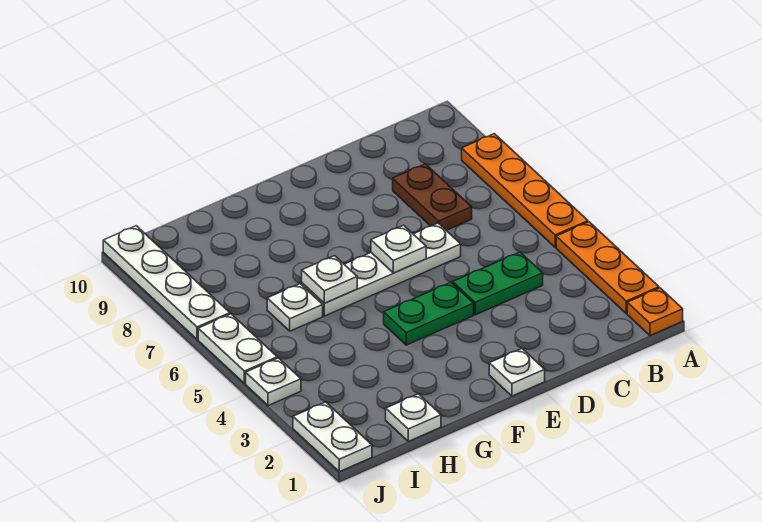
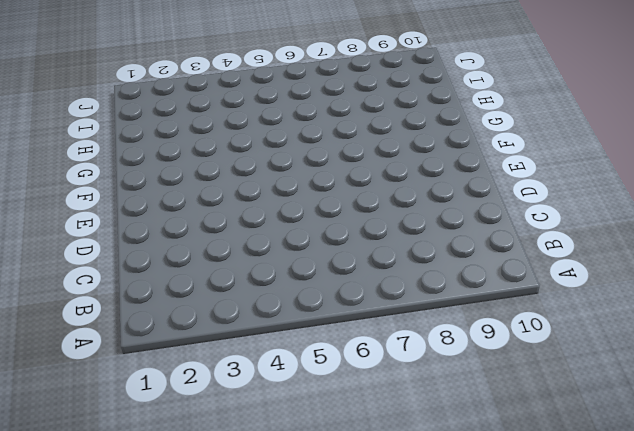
none -> orange plate A1 level 1
none -> orange plate A2:A4 level 1
none -> orange plate A5:A8 level 1

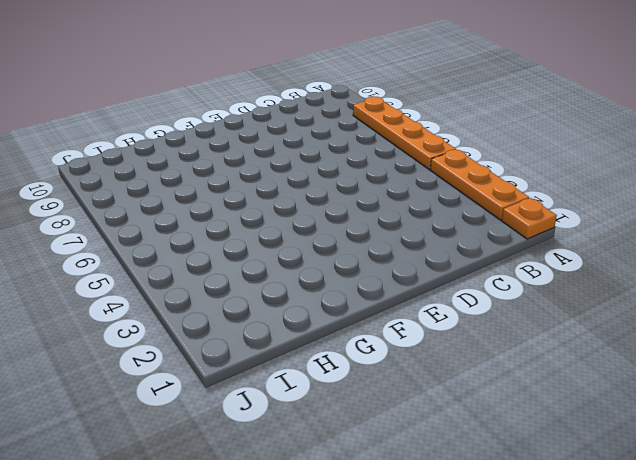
none -> green plate C4:D4 level 1
none -> brown plate C7:C8 level 1
none -> white plate D6:G6 level 1

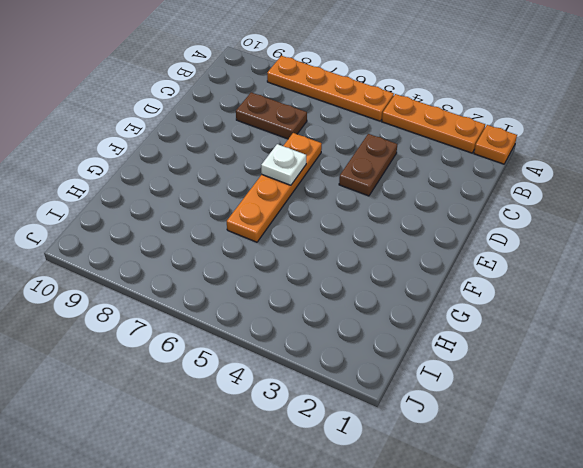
brown plate C4:D4 level 1 -> green plate C4:D4 level 1
orange plate D6:G6 level 1 -> white plate D6:G6 level 1
none -> white plate E1 level 1
none -> green plate E4:F4 level 1
none -> white plate H1 level 1

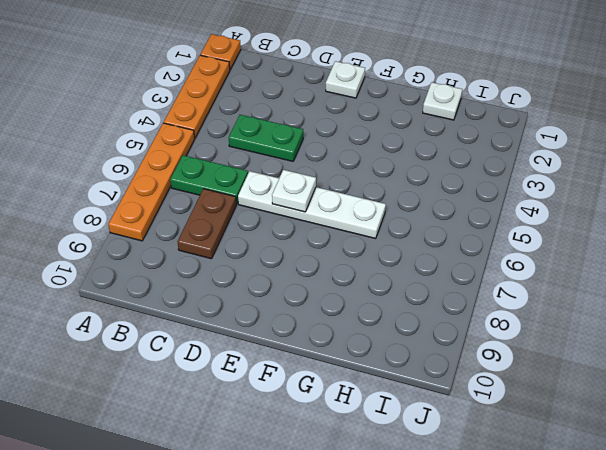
green plate B6:C6 level 1 -> green plate E4:F4 level 1
none -> white plate H6 level 1
none -> white plate J1:J2 level 1
none -> white plate J4 level 1

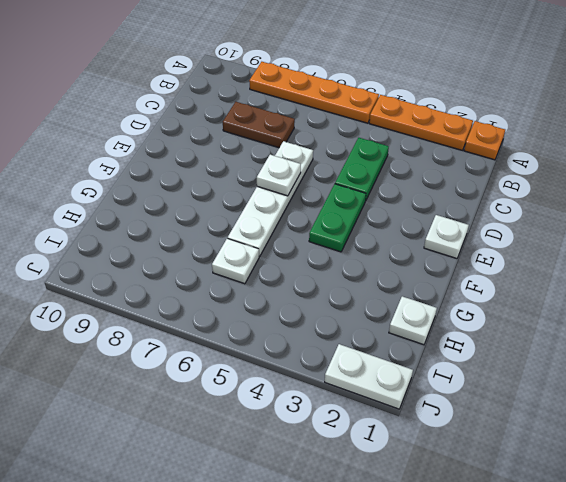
none -> white plate J4 level 1
none -> white plate J5:J6 level 1
none -> white plate J7:J10 level 1

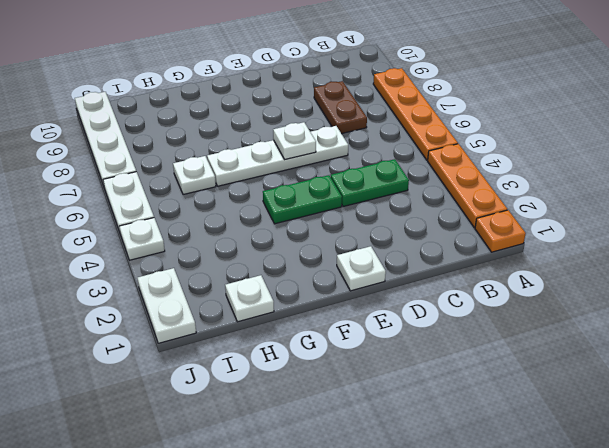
none -> white plate G6 level 2

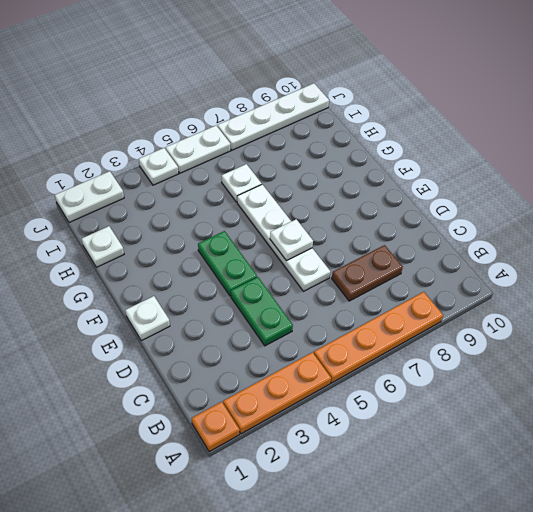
none -> white plate G6 level 2

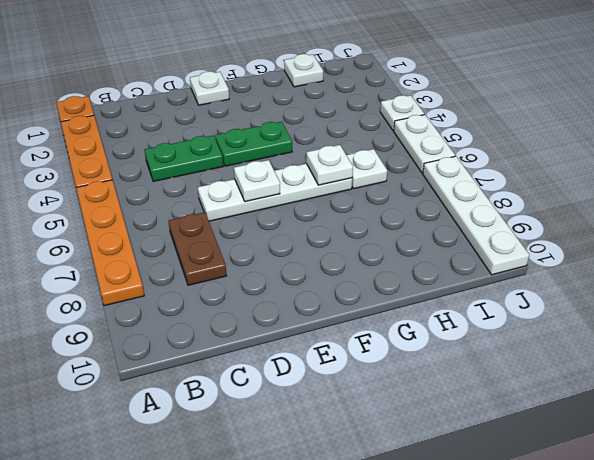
none -> white plate J1:J2 level 1

